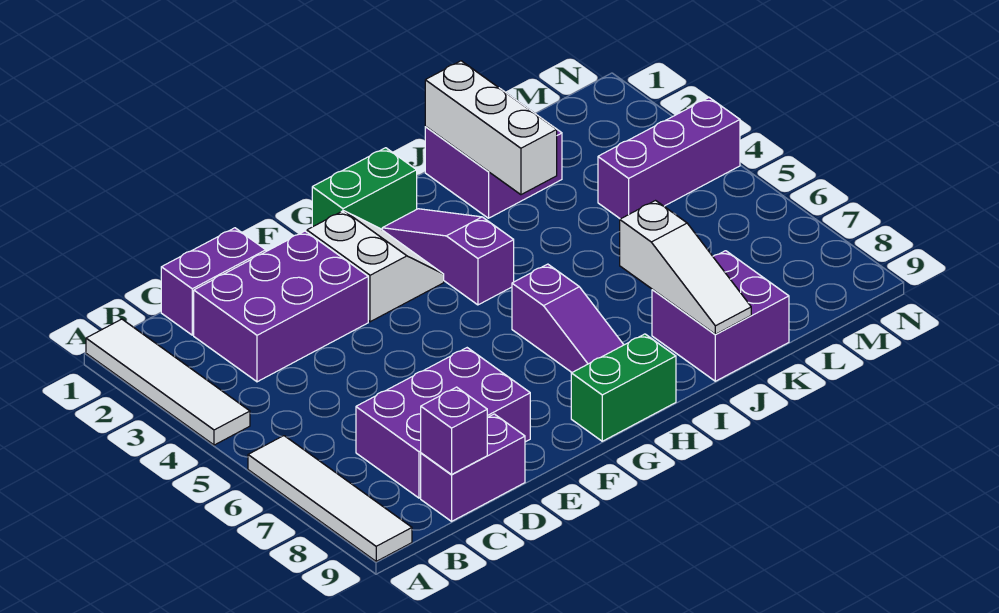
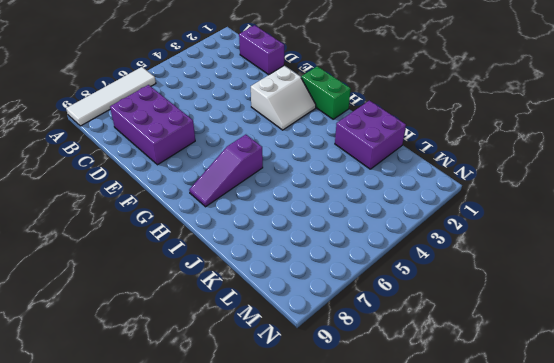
none -> white tile A1:A4 level 1
none -> purple brick C2:E3 level 1
none -> purple brick C9:D9 level 1

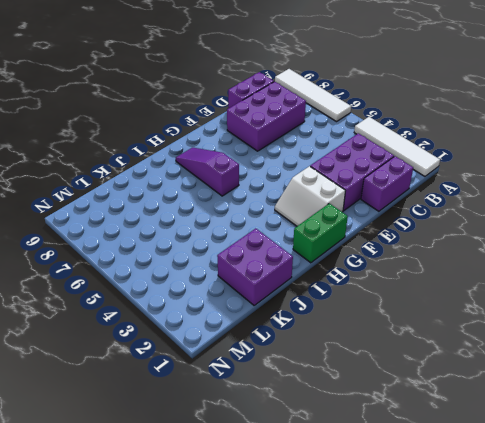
none -> green brick G9:H9 level 1
none -> purple slope H2:H4 level 1 top 4
none -> purple brick J8:K9 level 1

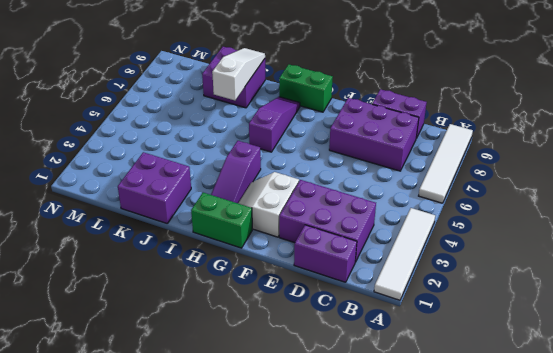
none -> purple brick L4:N4 level 1
none -> purple brick C9 level 2
none -> white brick J1:J3 level 2

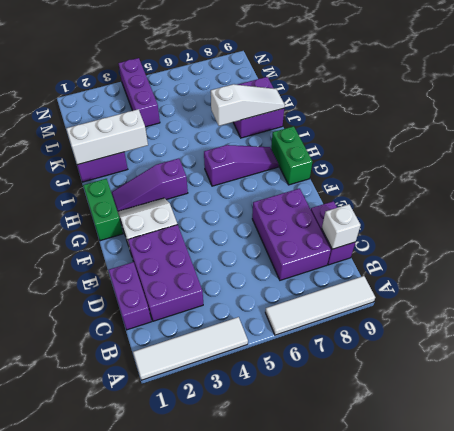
white brick C9 level 2 -> purple brick C9 level 2

